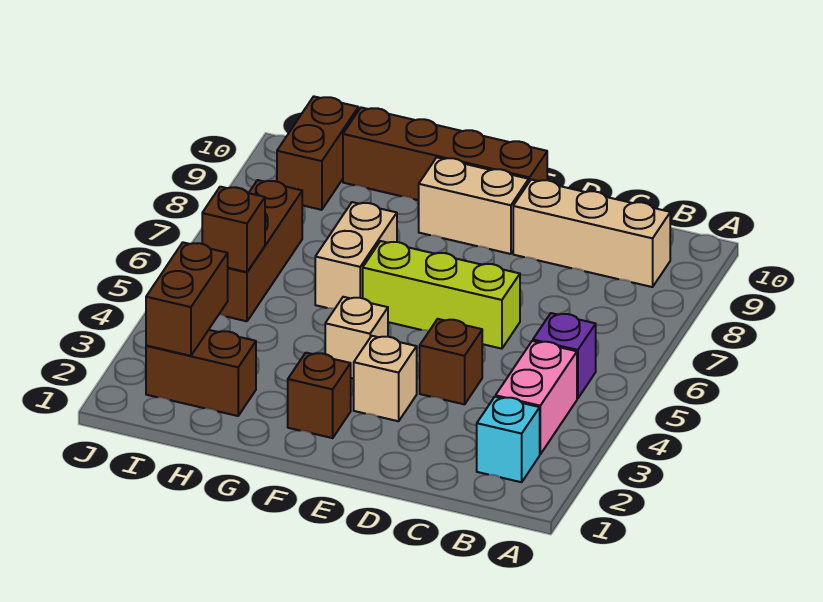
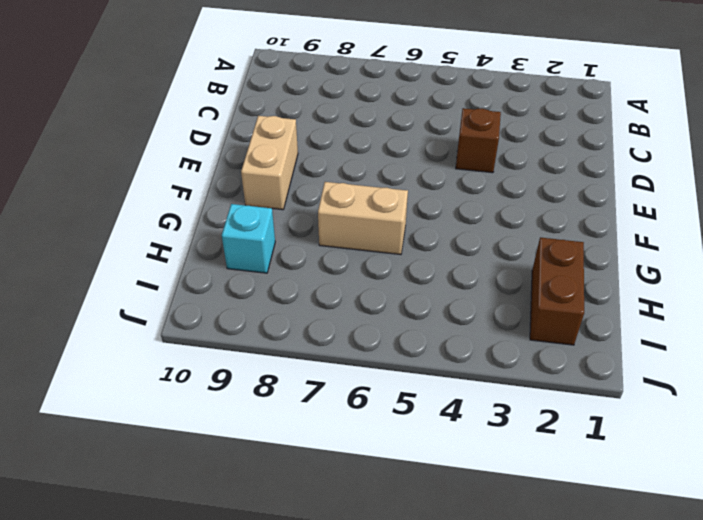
cyan brick H9 level 1 -> cyan brick B2 level 1
none -> pink brick B3:B4 level 1
none -> purple brick B5 level 1
none -> tan brick B9:D9 level 1

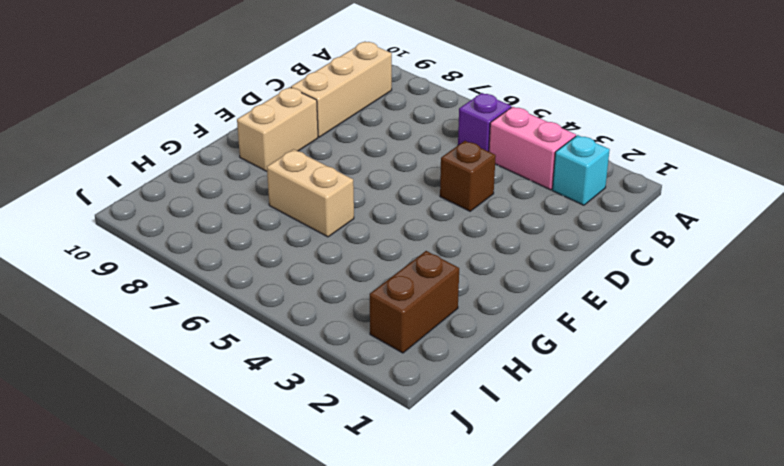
none -> lime brick D6:F6 level 1
none -> tan brick E3 level 1
none -> brown brick E10:H10 level 1

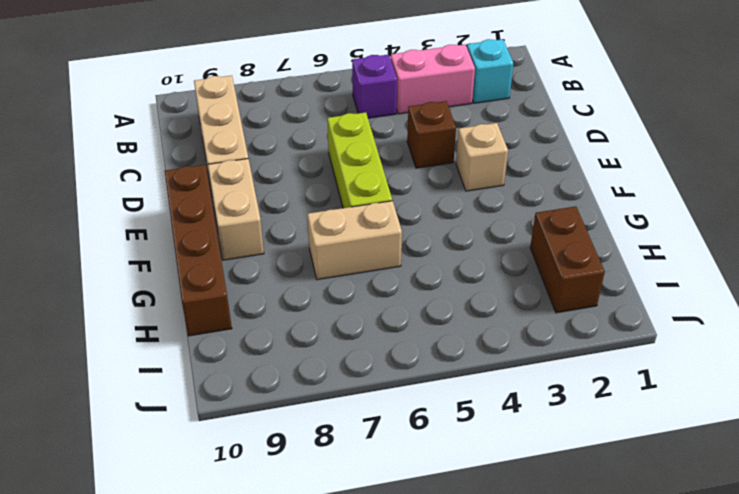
none -> brown brick F2 level 1
none -> tan brick F4 level 1
none -> brown brick I5:I7 level 1

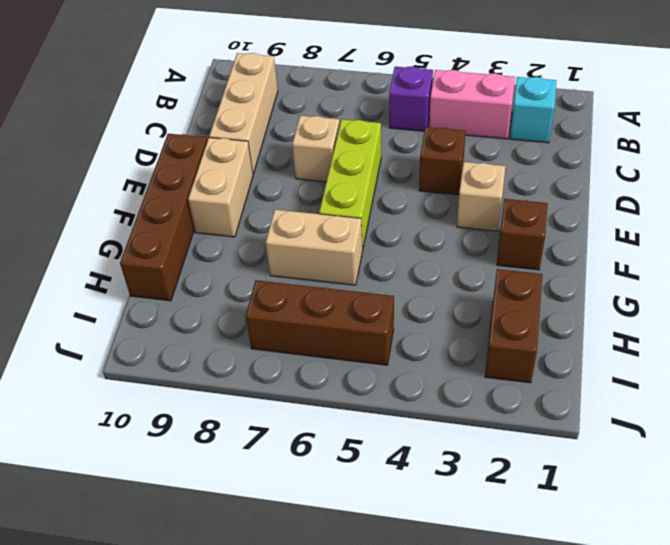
tan brick D7 level 1 -> tan brick F4 level 1
none -> brown brick I9:I10 level 1
none -> brown brick I2:I3 level 2
none -> brown brick I5 level 2

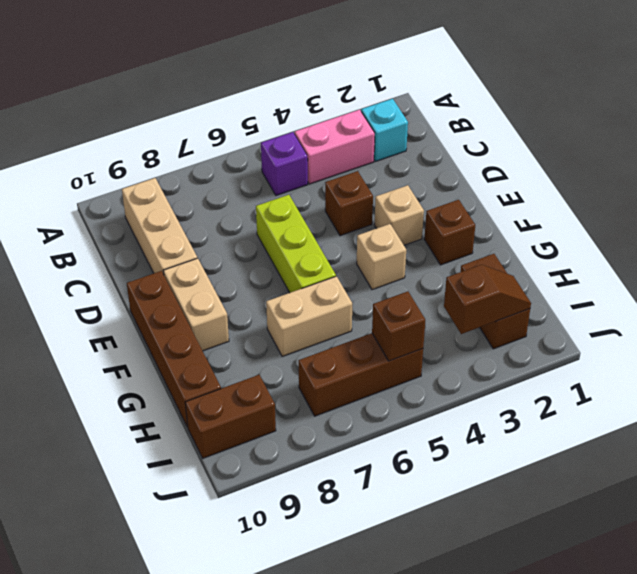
brown slope I2:I3 level 2 top 3 -> brown brick I2:I3 level 2

